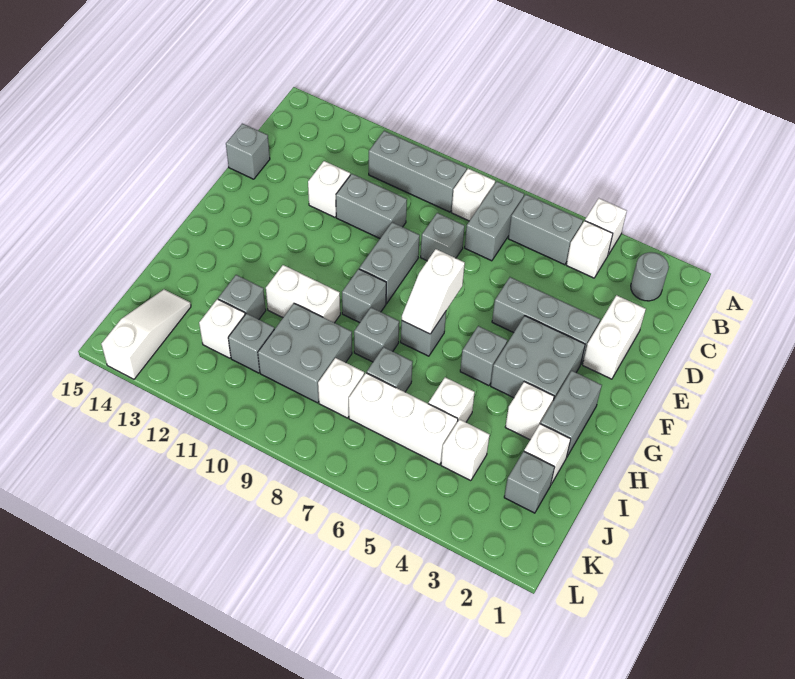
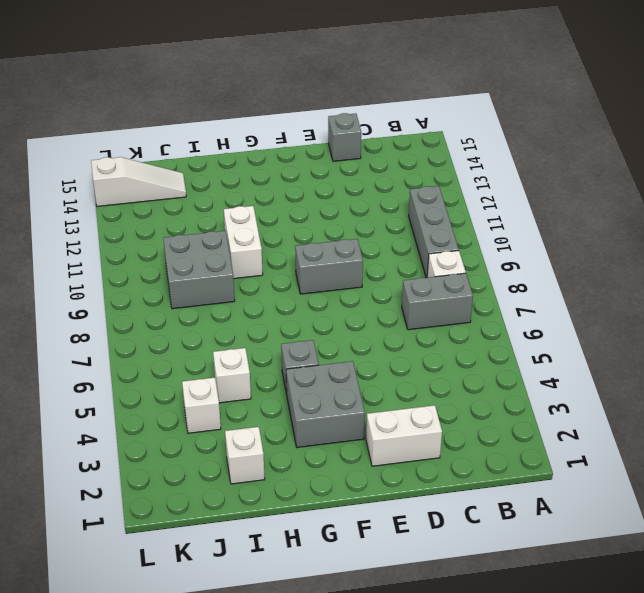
none -> white brick A4 level 1
none -> grey round brick B2 level 1
none -> white brick B4 level 1
none -> grey brick B5:B6 level 1

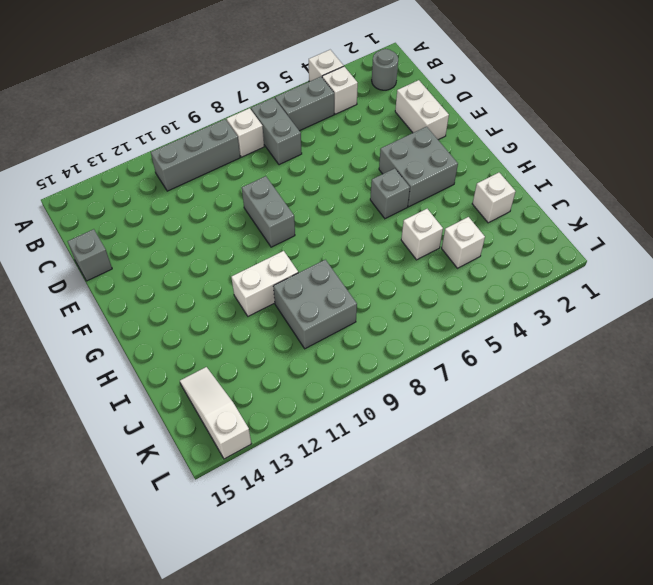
none -> grey brick D8 level 1
none -> grey brick D10:D11 level 1
none -> white brick D12 level 1
none -> grey brick E3:E5 level 1

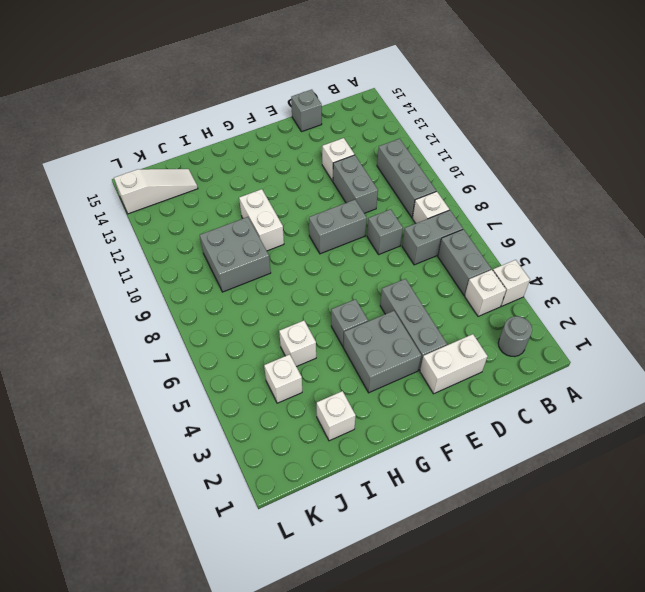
none -> grey brick G2:H2 level 1
none -> grey brick G7 level 1
none -> grey brick G9 level 1
none -> white brick H3 level 1

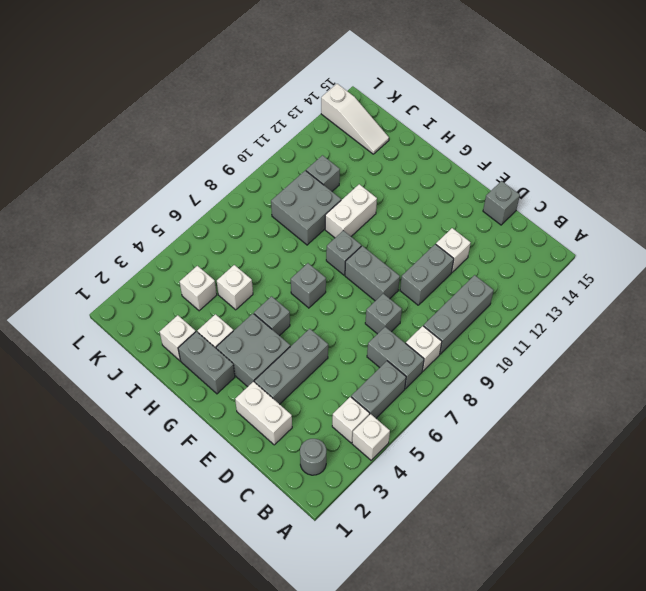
none -> grey brick H8 level 1
none -> grey brick I7 level 1
none -> grey brick I12 level 1
none -> grey brick J2 level 1

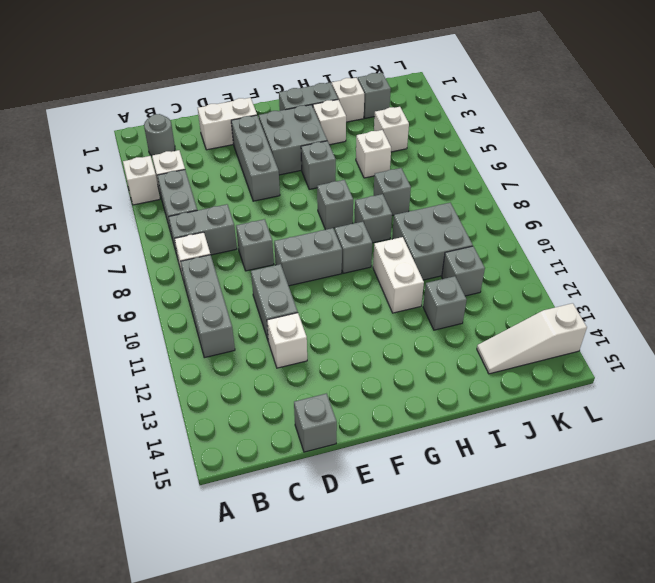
none -> white brick J5:J7 level 1
none -> white brick J8 level 1
none -> white brick J12 level 1
none -> white slope F7:G7 level 2 top F

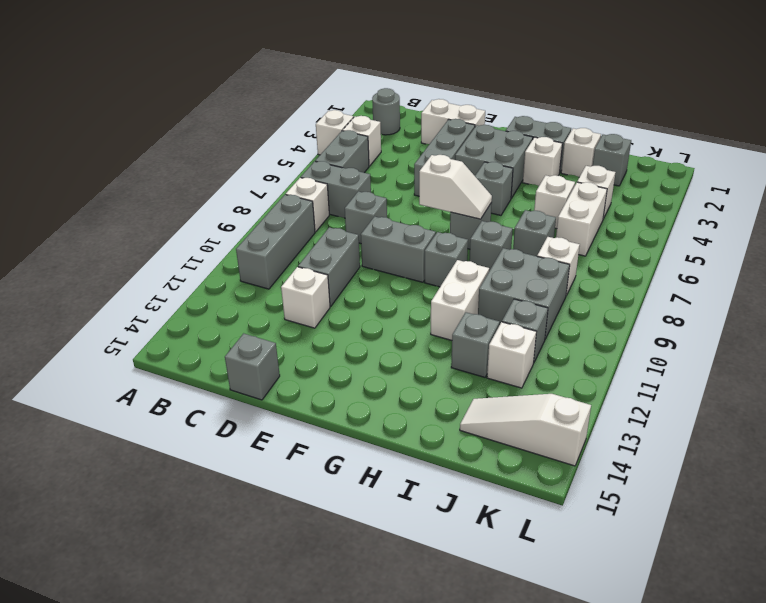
white brick J5:J6 level 1 -> white brick J5:J7 level 1

